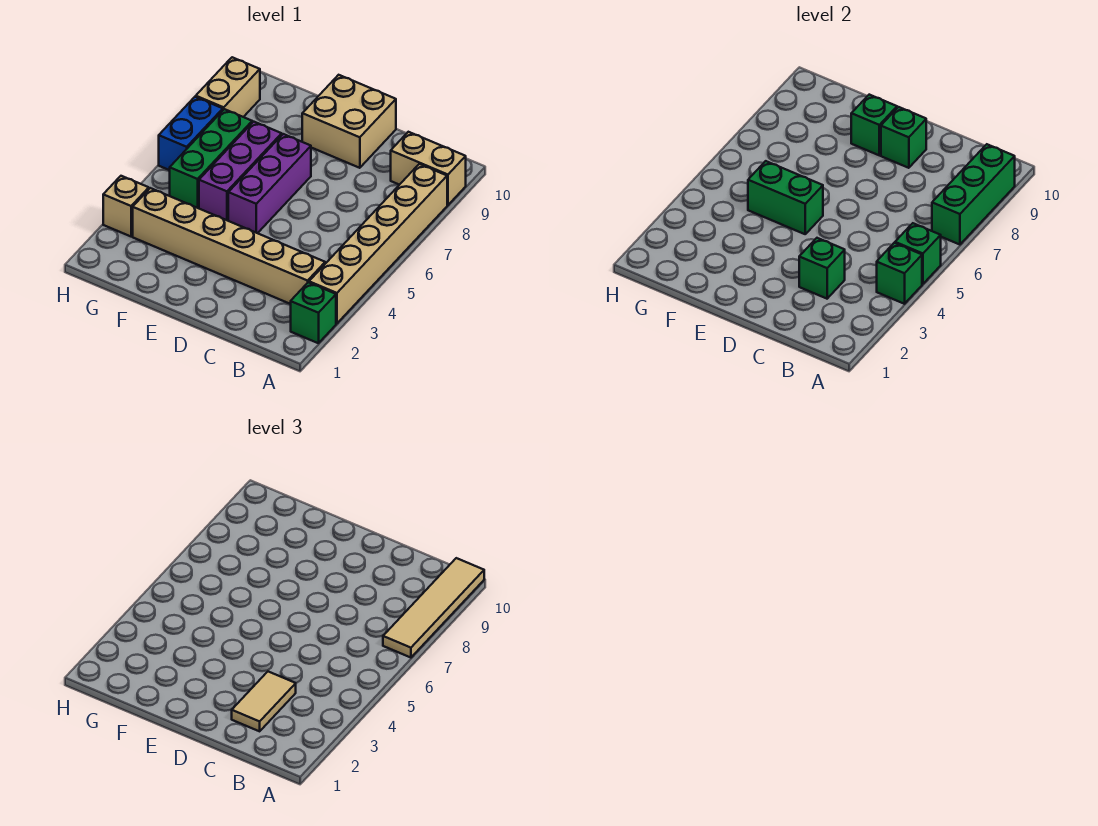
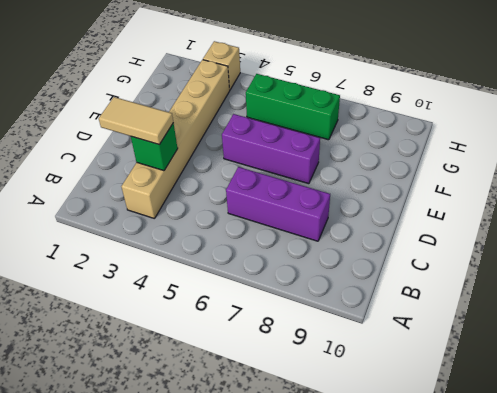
purple brick C6:C8 level 1 -> purple brick F5:F7 level 1
none -> green brick A2 level 1
none -> tan brick A3:A8 level 1
none -> tan brick A9:B9 level 1

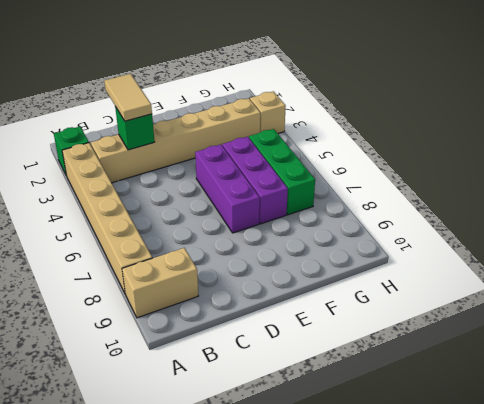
none -> tan brick D9:E10 level 1
none -> blue brick H6:H7 level 1
none -> tan brick H8:H9 level 1

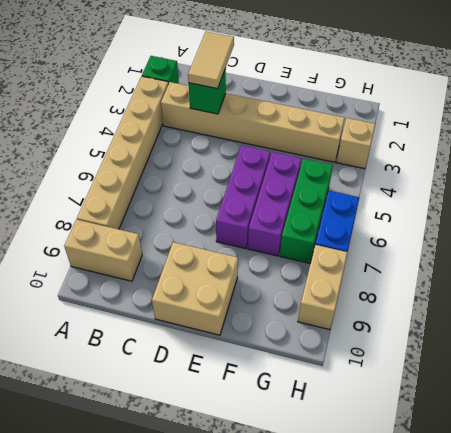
none -> green brick A4 level 2
none -> green brick A5 level 2
none -> green brick A7:A9 level 2

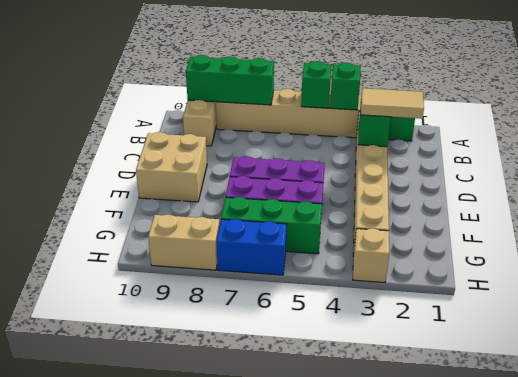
none -> green brick D9 level 2
none -> green brick E5:F5 level 2
none -> green brick E9 level 2

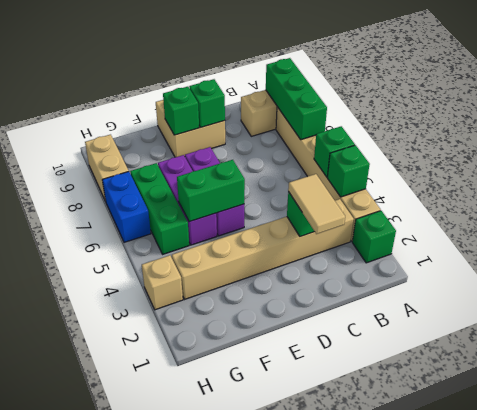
none -> tan tile A7:A10 level 3

